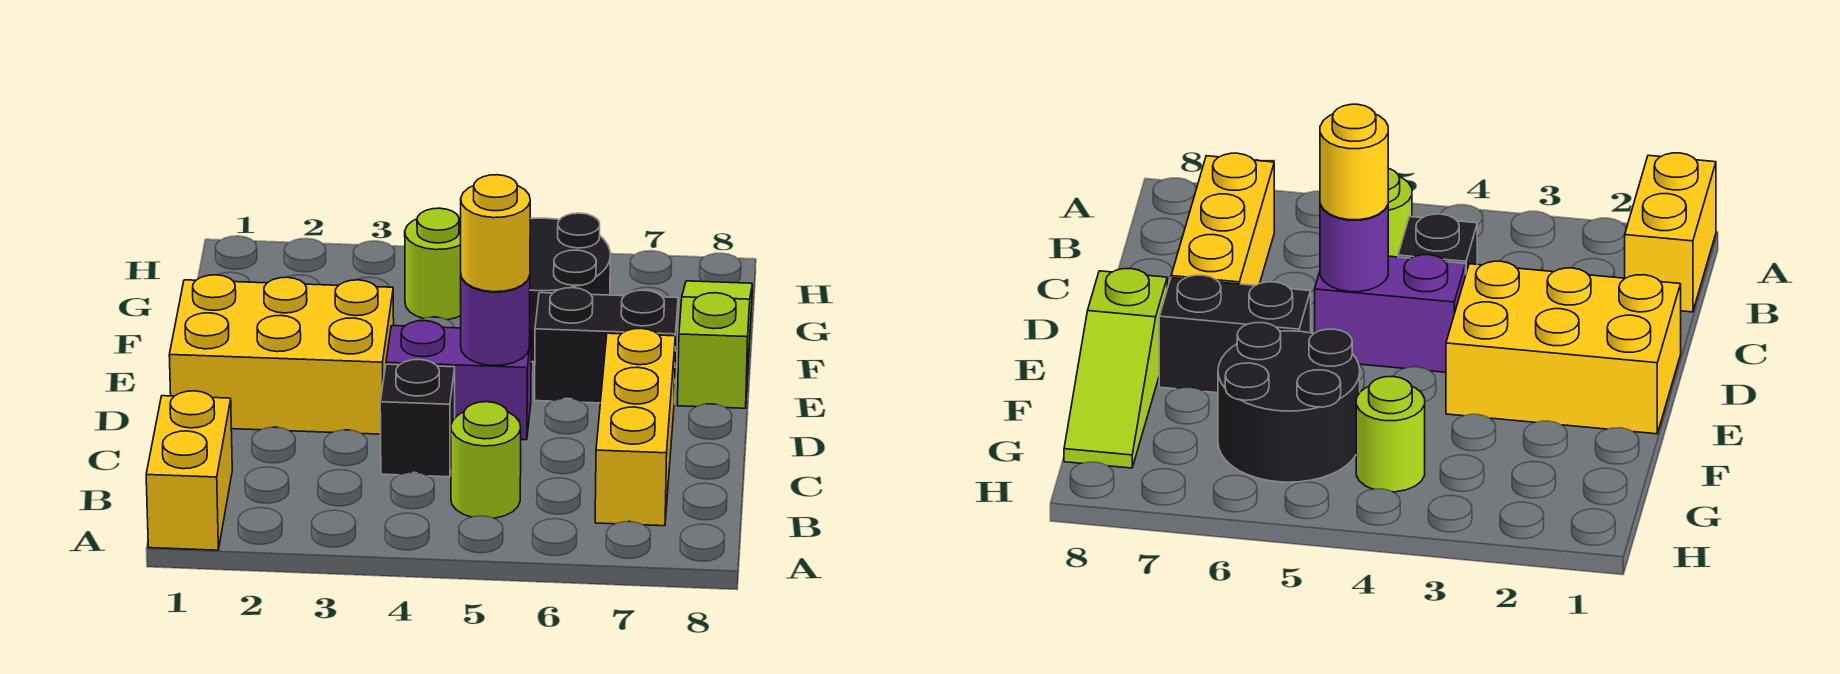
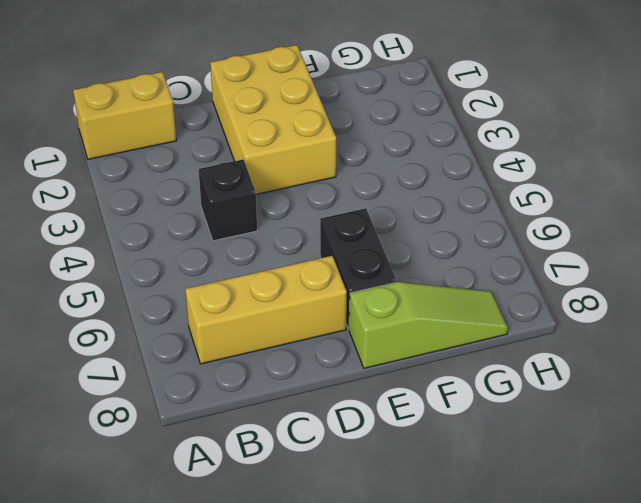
none -> lime round brick B5 level 1
none -> purple brick D4:D5 level 1
none -> black round brick F5:G6 level 1

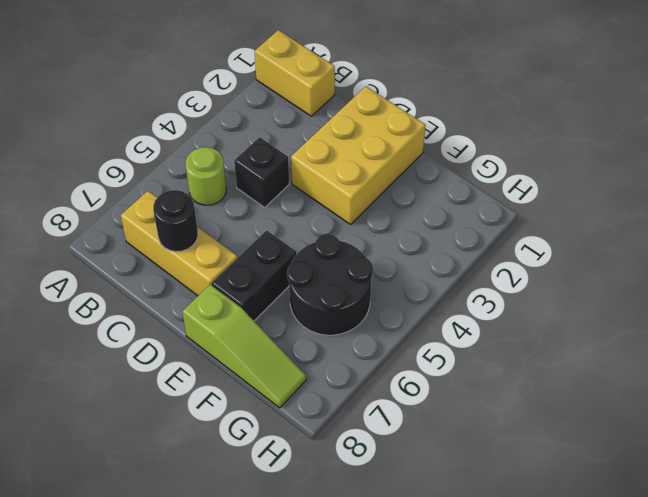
black round brick C7 level 2 -> none
none -> purple brick D4:D5 level 1
none -> lime round brick G4 level 1
none -> purple round brick D5 level 2

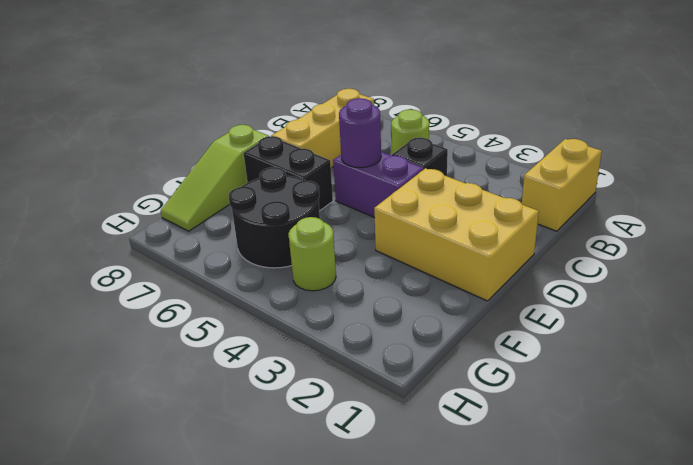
none -> yellow round brick D5 level 3

